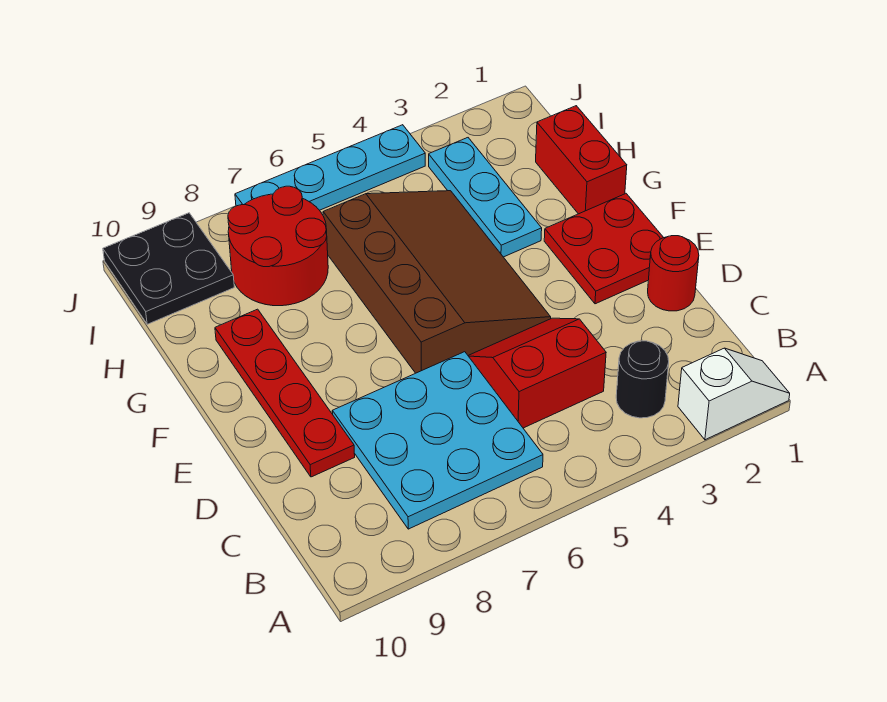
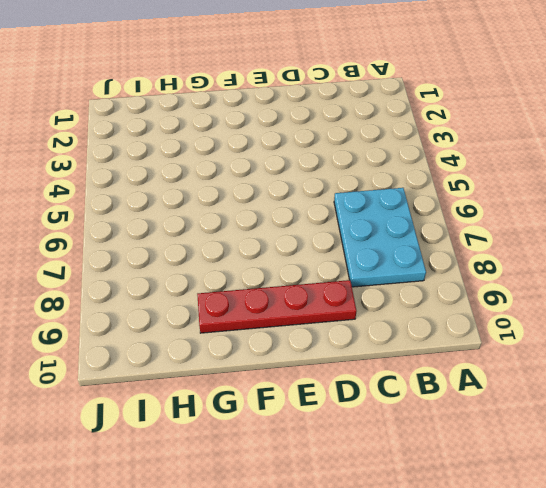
cyan plate B6:C8 level 1 -> cyan plate B6:D8 level 1
none -> white slope A1:A2 level 1 top 2
none -> black round brick B3 level 1
none -> red slope C4:D5 level 1 top C

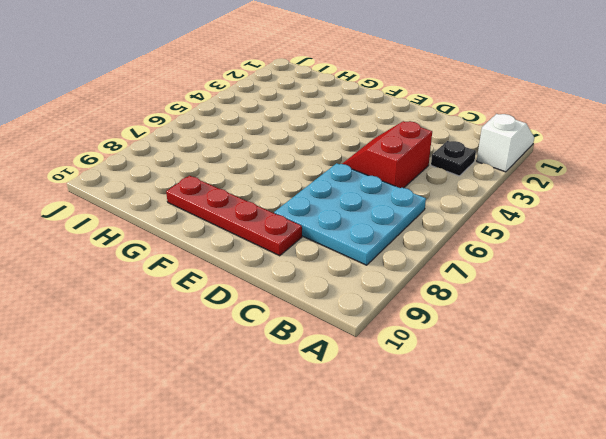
black plate B3 level 1 -> black round brick B3 level 1
none -> red round brick D1 level 1
none -> red plate E1:F2 level 1
none -> brown slope E4:H6 level 1 top 6

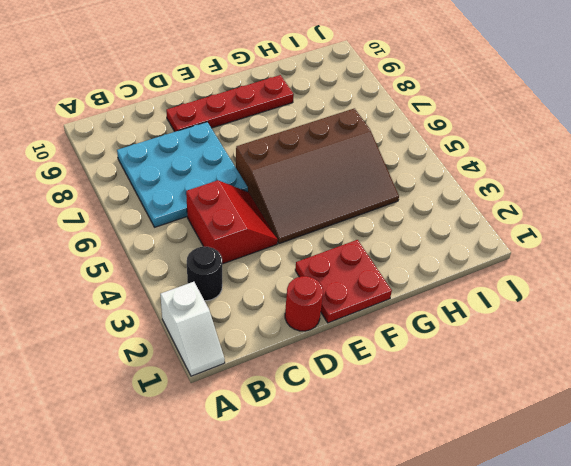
none -> red brick G1:H1 level 1
none -> cyan plate G3:I3 level 1
none -> red round brick H7:I8 level 1

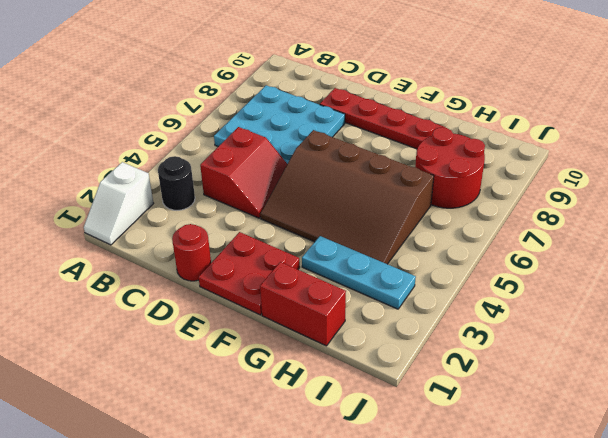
none -> black plate I9:J10 level 1
none -> cyan plate J4:J7 level 1

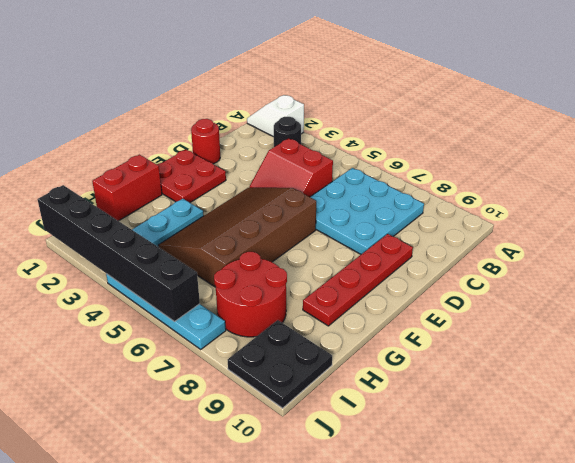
black brick J1:J6 level 2 -> none

